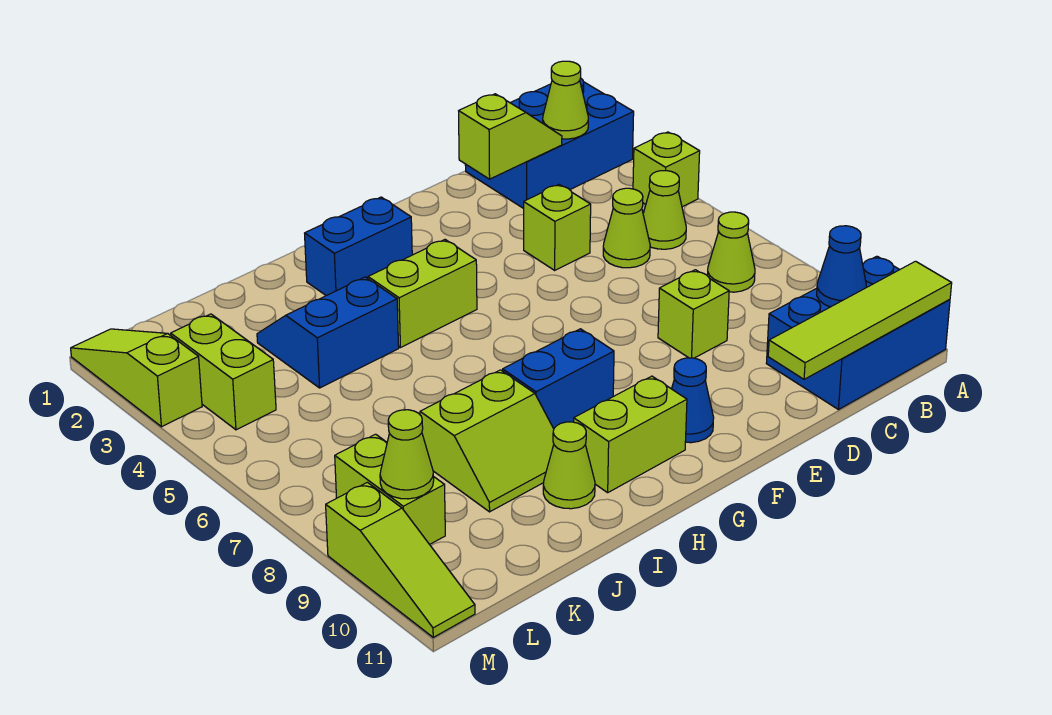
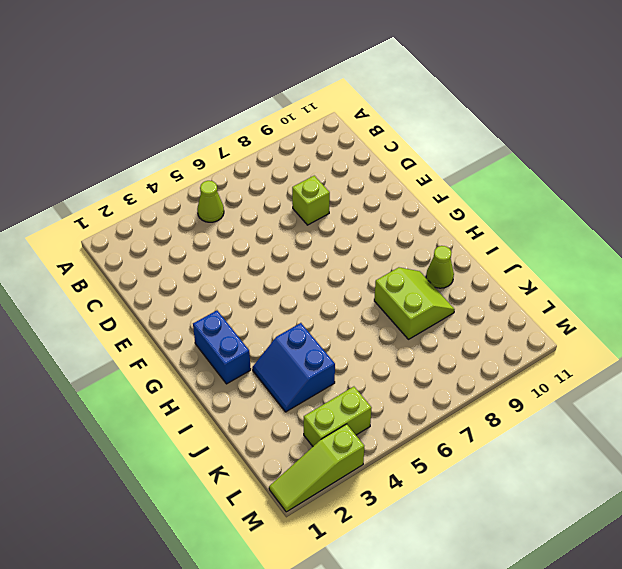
none -> blue brick A1:C2 level 1
none -> lime brick A4 level 1
none -> blue brick A10:C11 level 1

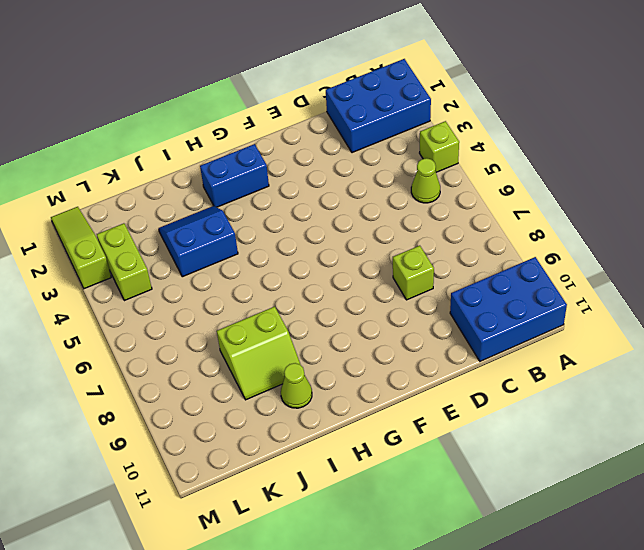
none -> lime cone B7 level 1
none -> lime cone C5 level 1
none -> lime brick D4 level 1

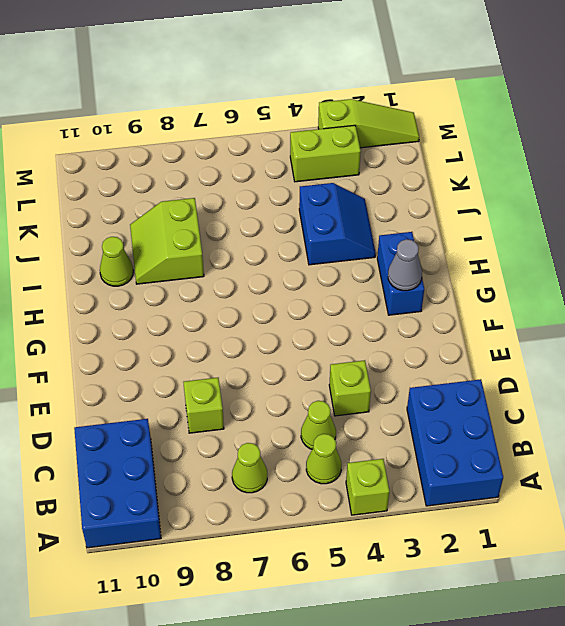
grey cone G2 level 2 -> none
none -> blue cone F10 level 1
none -> lime brick G4:H4 level 1
none -> blue brick G8:H8 level 1

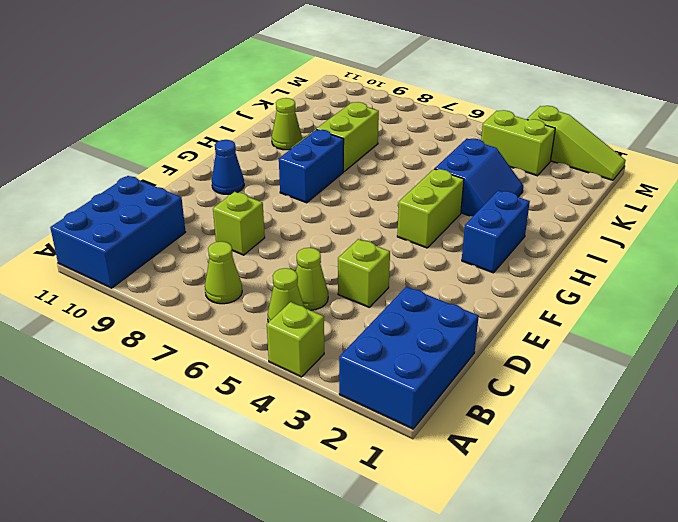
none -> lime brick G10:H10 level 1
none -> lime brick L8:L9 level 1
none -> lime slope M9:M11 level 1 top 9

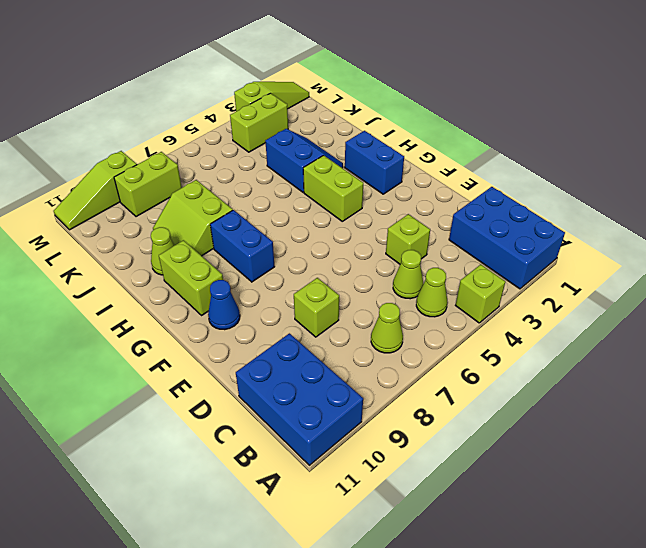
none -> lime tile A11:D11 level 2
none -> lime cone B2 level 2
none -> blue cone B10 level 2

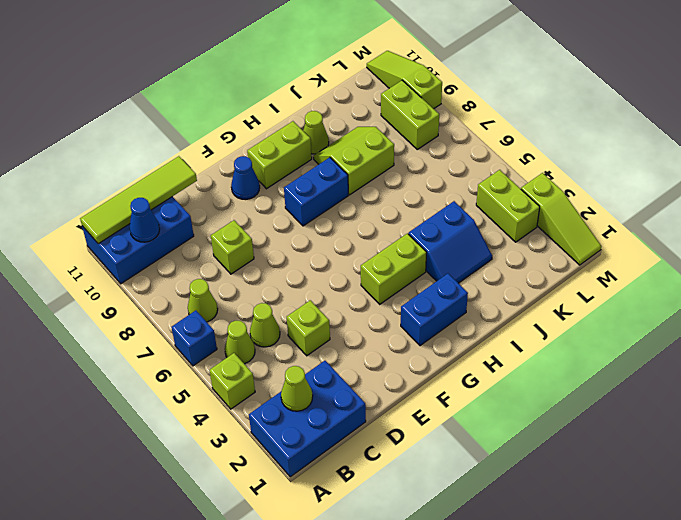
blue brick A6 level 1 -> none
none -> lime slope C2:D2 level 2 top D
none -> lime cone L9 level 2

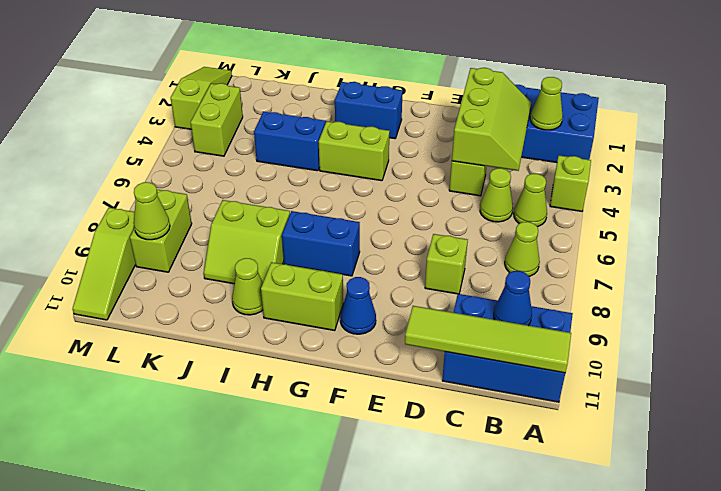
lime slope C2:D4 level 2 top D -> lime slope C2:D2 level 2 top D

